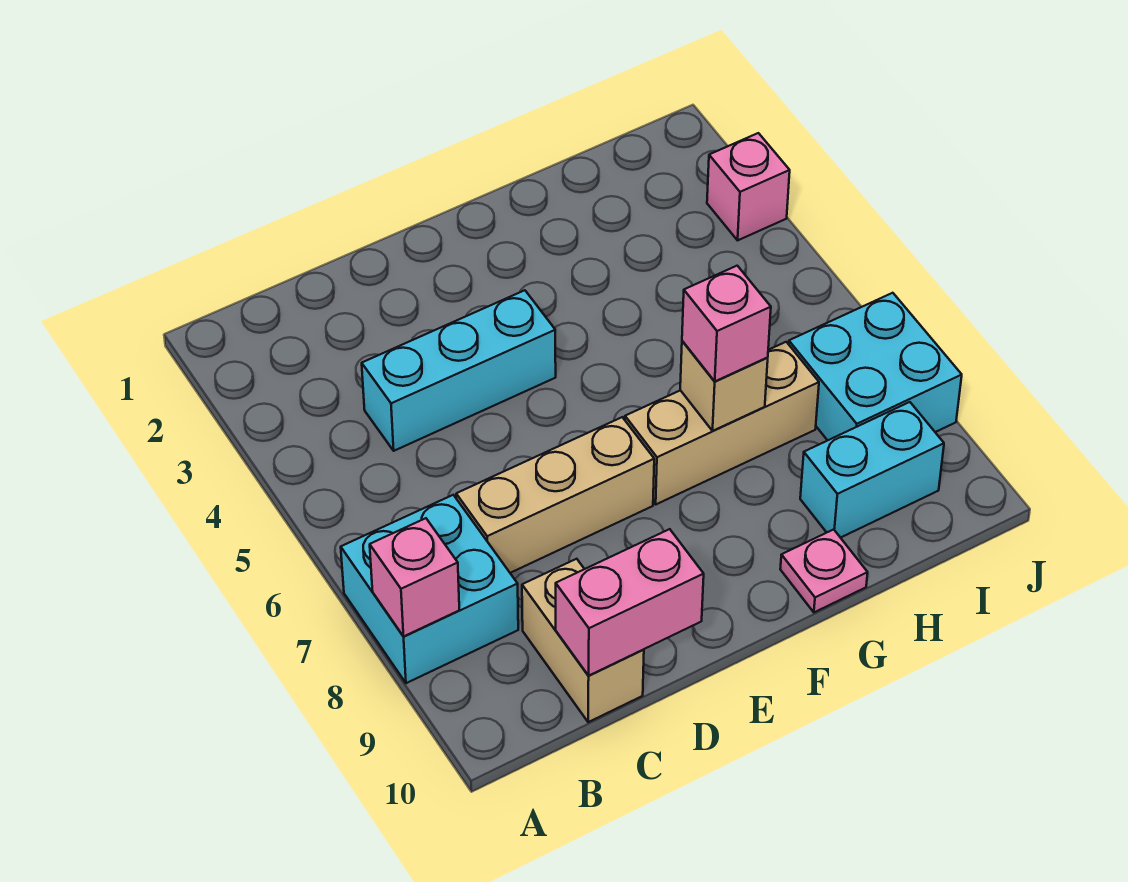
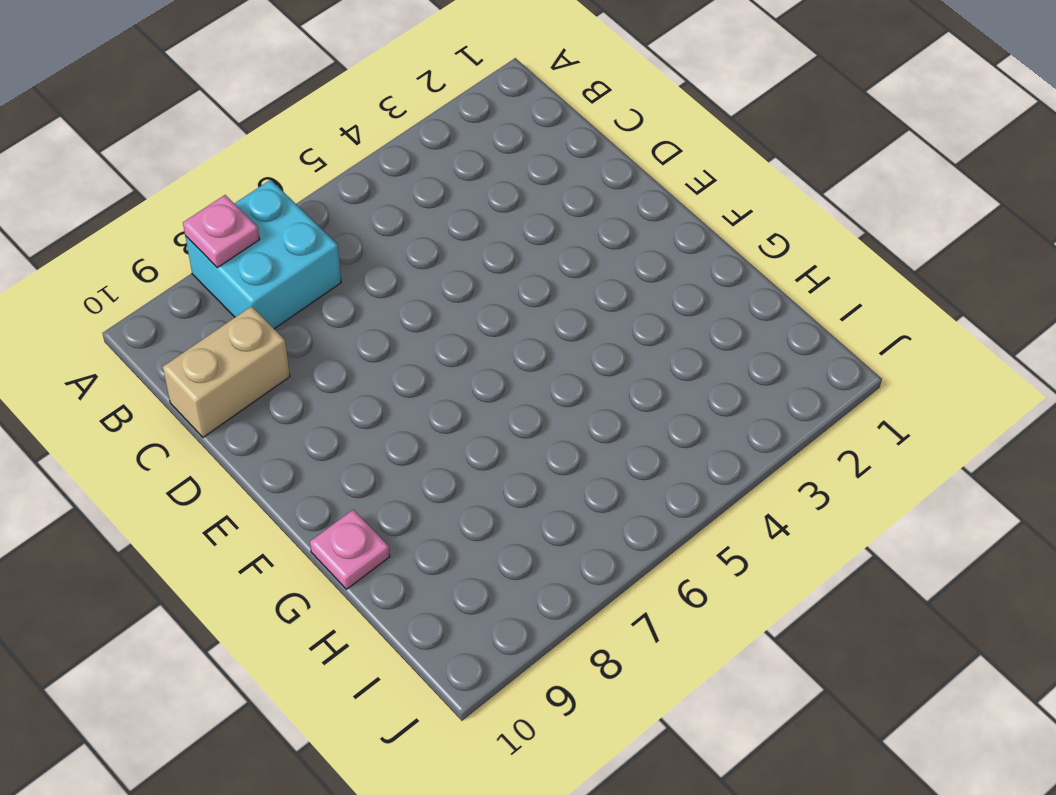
pink plate A8 level 2 -> pink brick A8 level 2
none -> cyan brick C4:E4 level 1
none -> tan brick C7:E7 level 1
none -> tan brick F7:H7 level 1

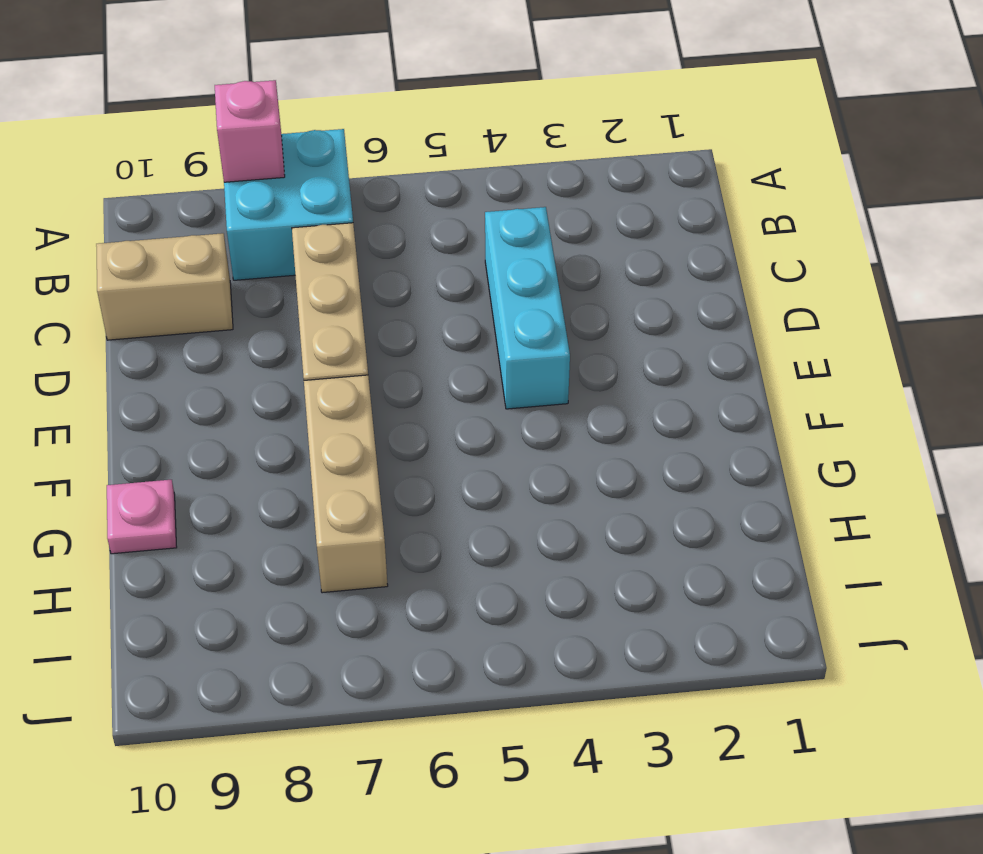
none -> cyan brick H9:I9 level 1
none -> cyan brick I7:J8 level 1
none -> pink brick J3 level 1

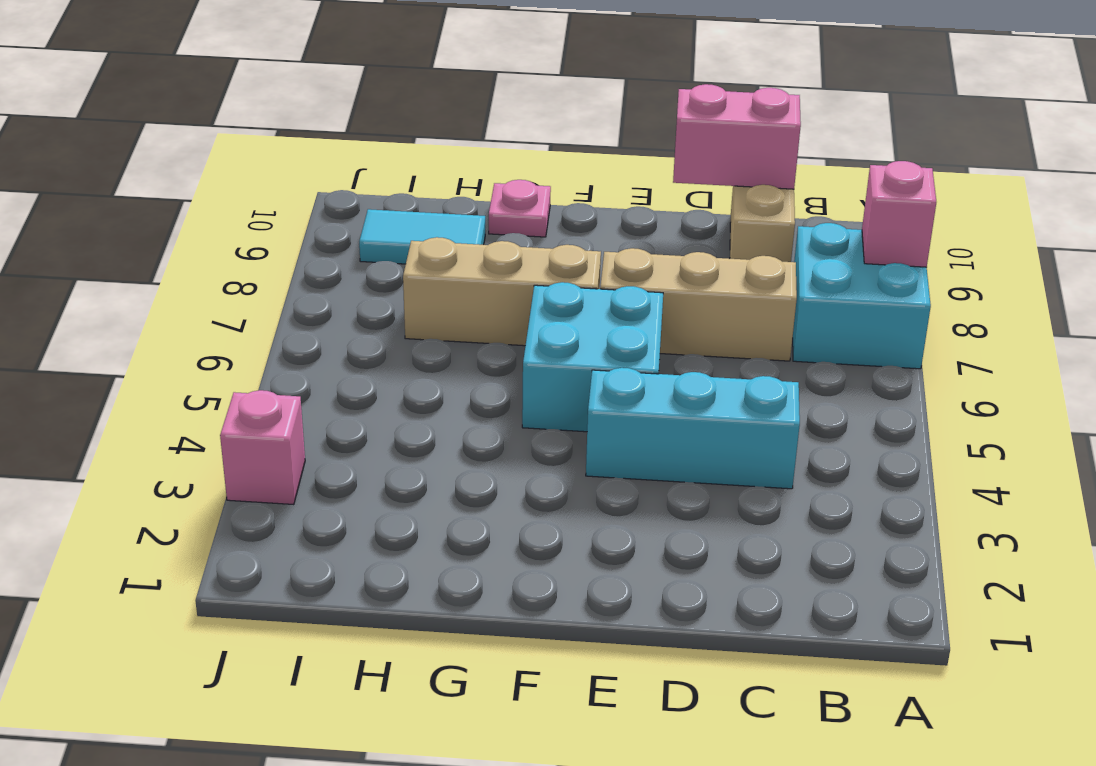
cyan brick E5:F6 level 1 -> cyan brick I7:J8 level 1
cyan tile H9:I9 level 1 -> cyan brick H9:I9 level 1
none -> tan brick G7 level 2
none -> pink brick G7 level 3

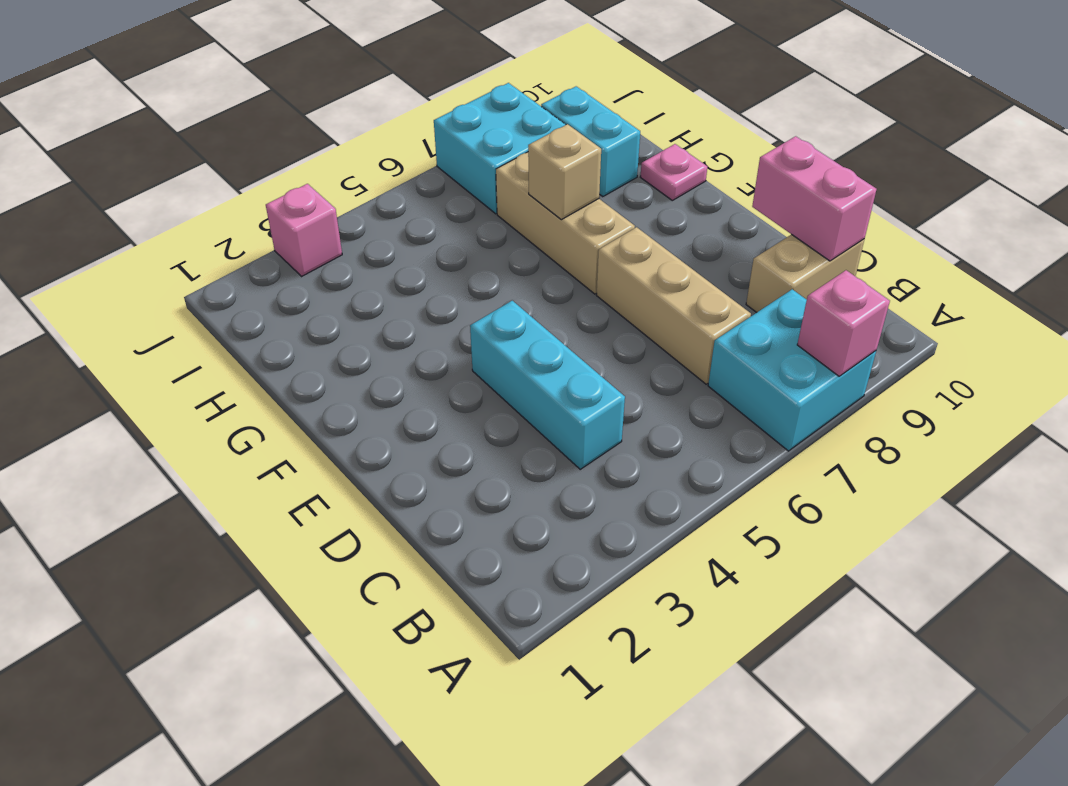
none -> pink brick G7 level 3

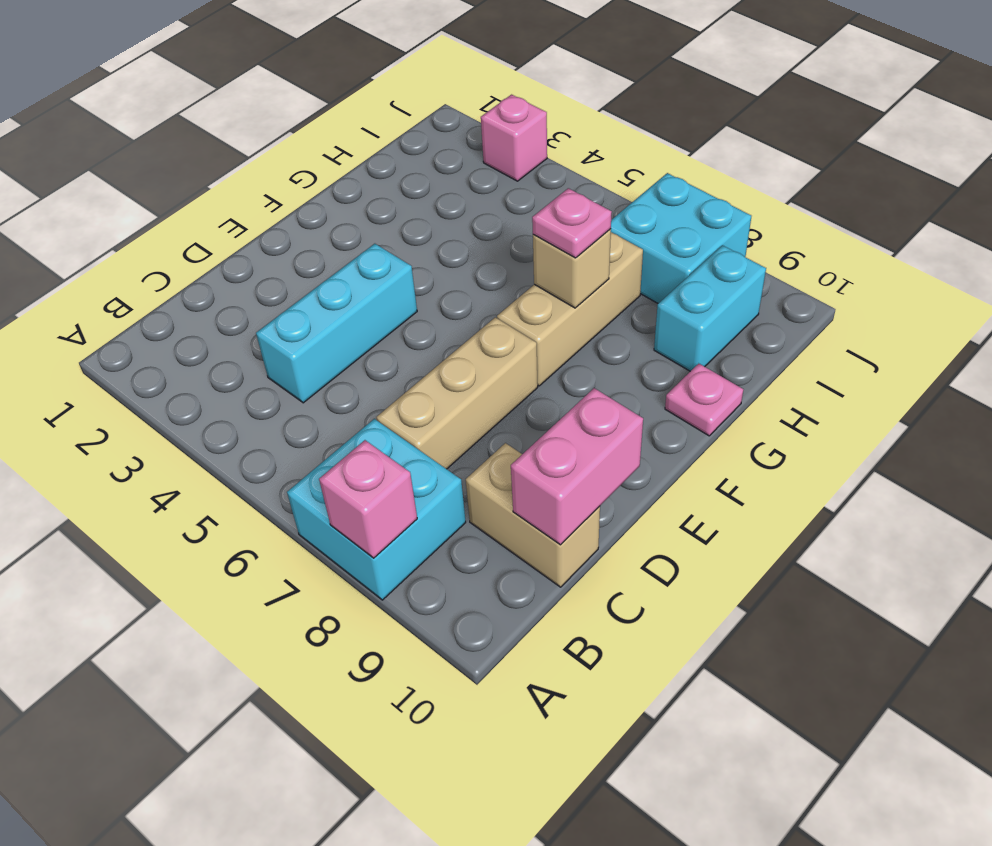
pink plate G7 level 3 -> pink brick G7 level 3

